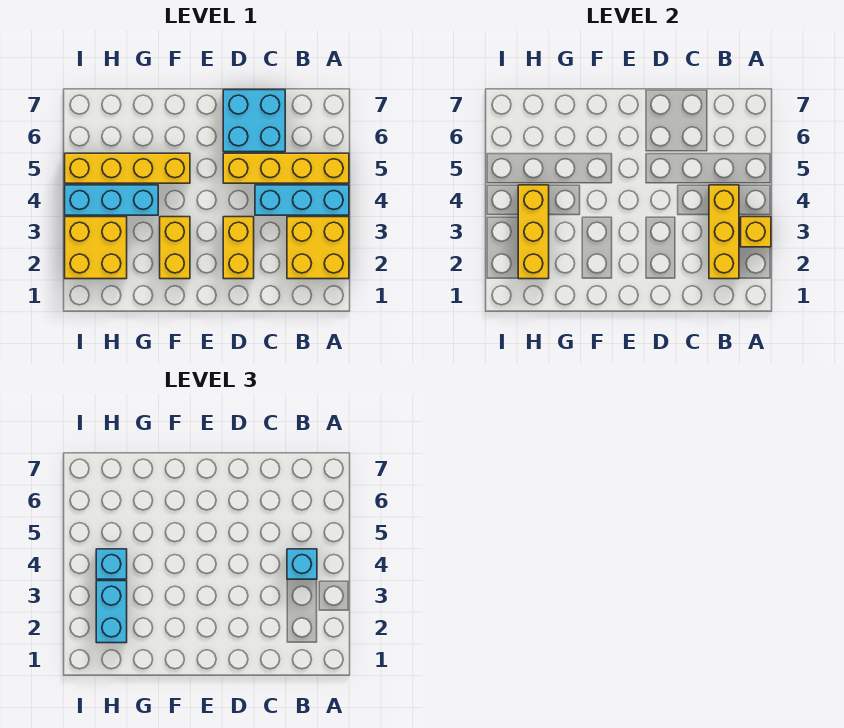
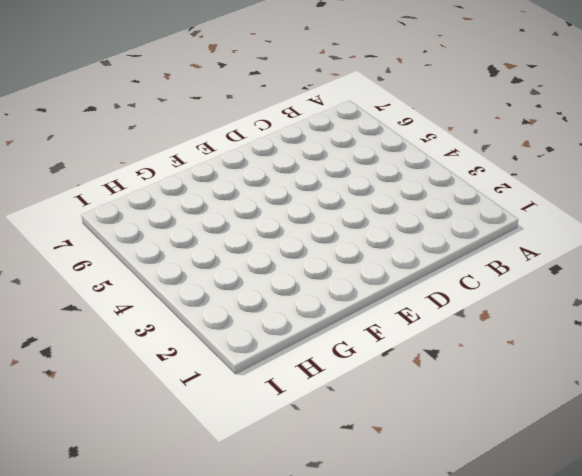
none -> yellow brick A2:B3 level 1
none -> cyan brick A4:C4 level 1
none -> yellow brick A5:D5 level 1

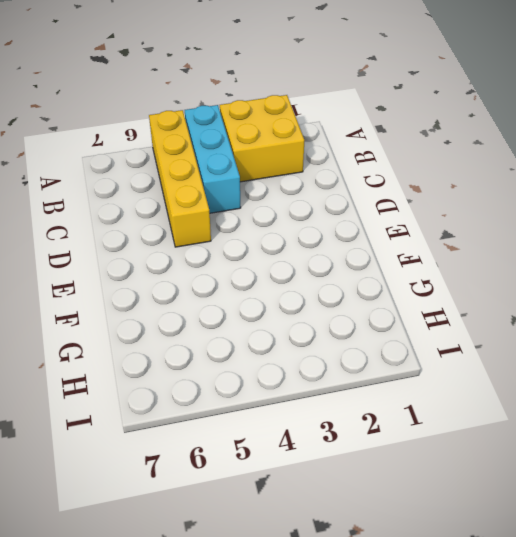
none -> cyan brick C6:D7 level 1
none -> yellow brick D2:D3 level 1
none -> yellow brick F2:F3 level 1

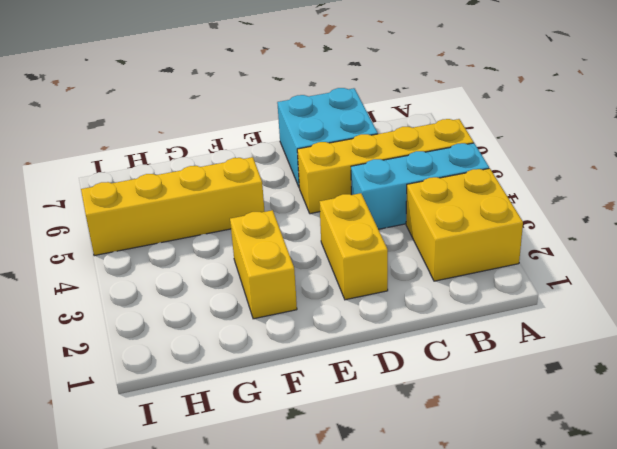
none -> cyan brick G4:I4 level 1
none -> yellow brick H2:I3 level 1
none -> yellow brick A3 level 2

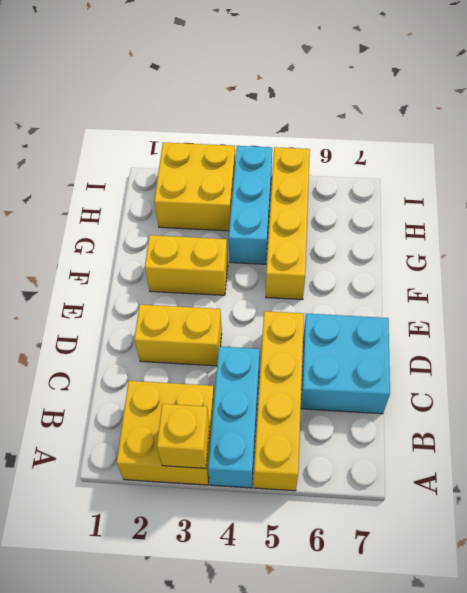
none -> yellow brick B2:B4 level 2
none -> yellow brick H2:H4 level 2
none -> cyan brick B4 level 3

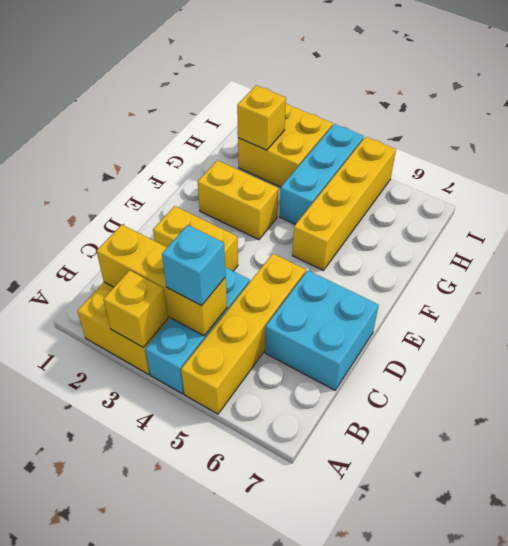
yellow brick H2 level 2 -> yellow brick H2:H4 level 2
none -> cyan brick H2:H3 level 3
none -> cyan brick H4 level 3

